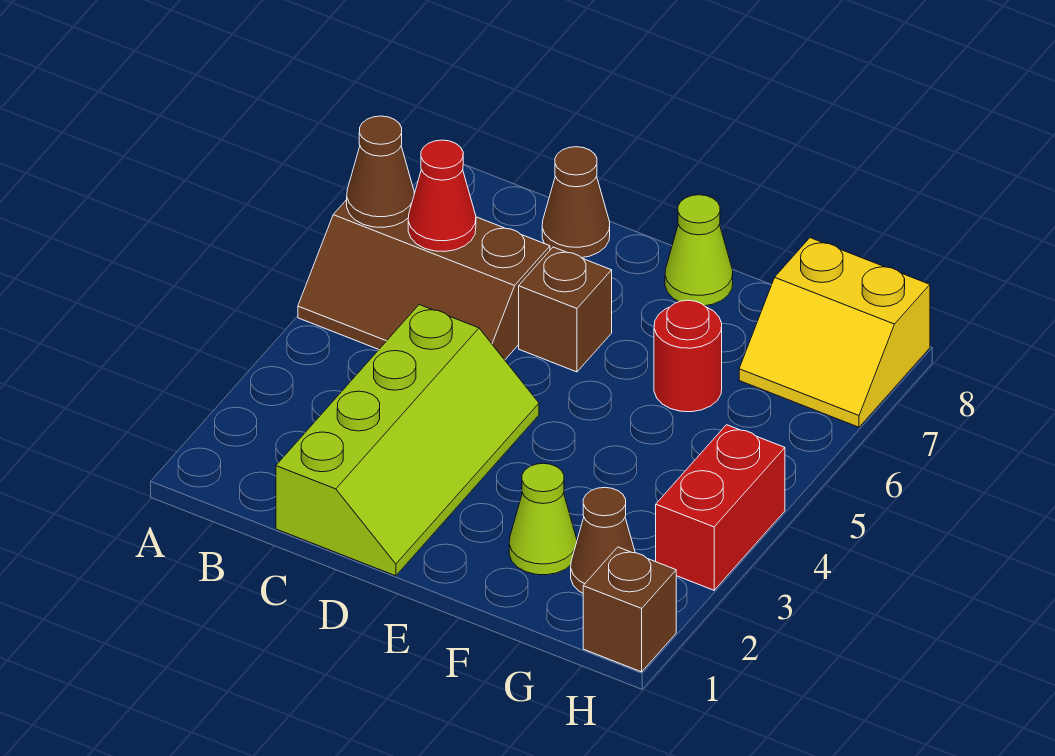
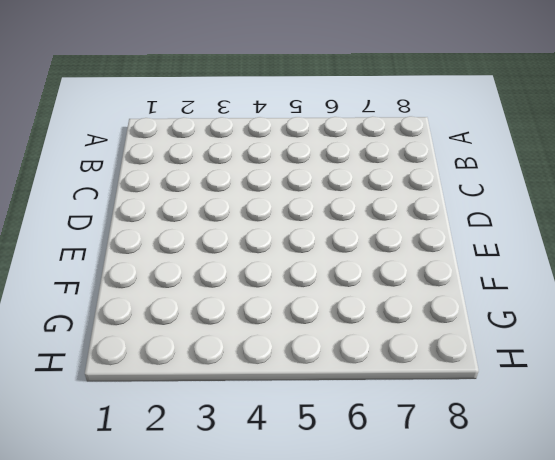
none -> brown slope A5:C6 level 1 top 6
none -> lime slope C1:D4 level 1 top C
none -> brown cone C8 level 1

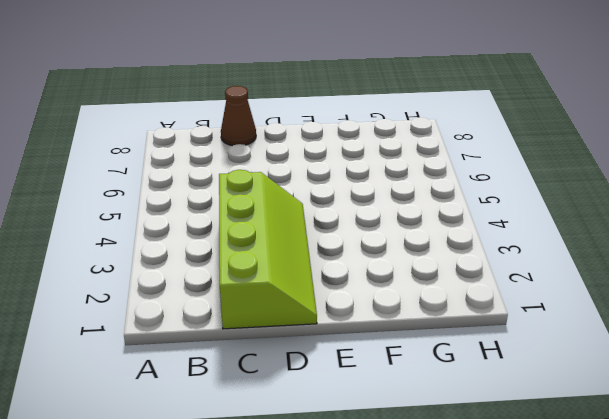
none -> brown slope A5:C6 level 1 top 6
none -> brown brick D6 level 1
none -> lime cone E8 level 1

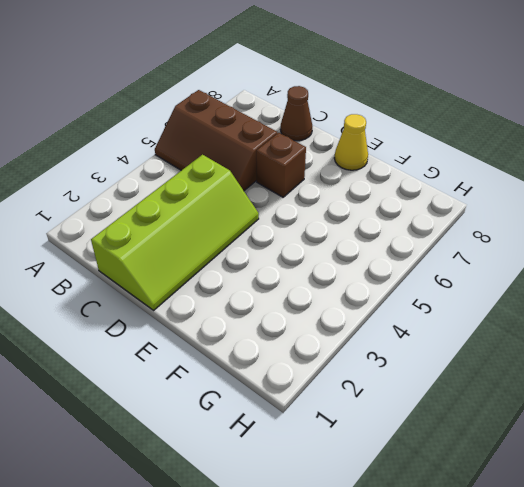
yellow cone E8 level 1 -> lime cone E8 level 1
none -> lime cone F2 level 1
none -> red round brick F6 level 1
none -> brown cone G2 level 1

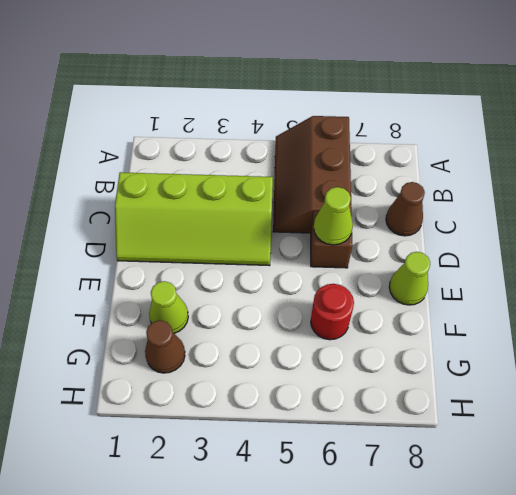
lime cone D6 level 2 -> none
none -> yellow slope G7:H8 level 1 top 8
none -> brown brick H1 level 1
none -> red brick H3:H4 level 1

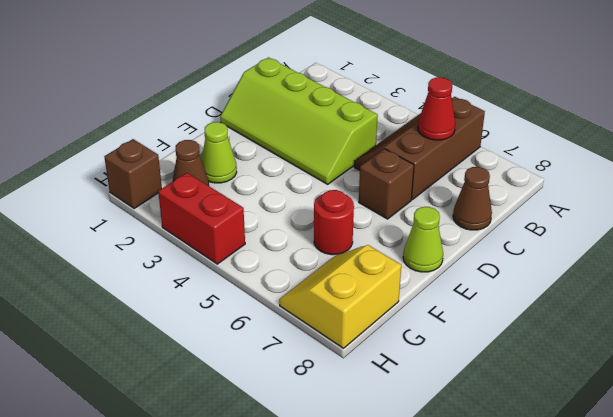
none -> brown cone A6 level 2

